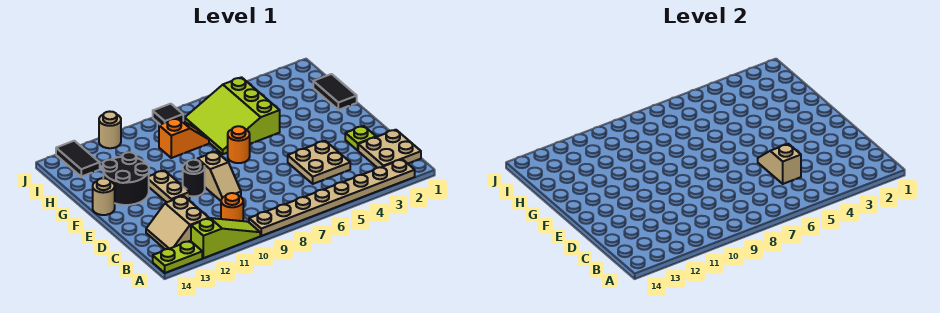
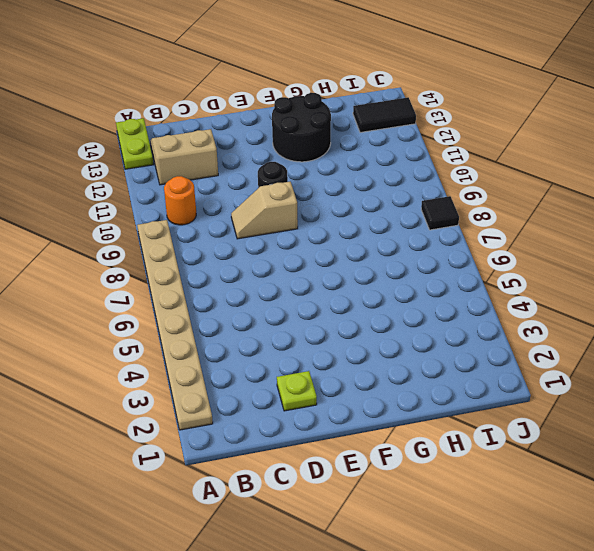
none -> lime slope A10:A12 level 1 top 12
none -> tan plate B1:C2 level 1
none -> tan plate C4:D5 level 1

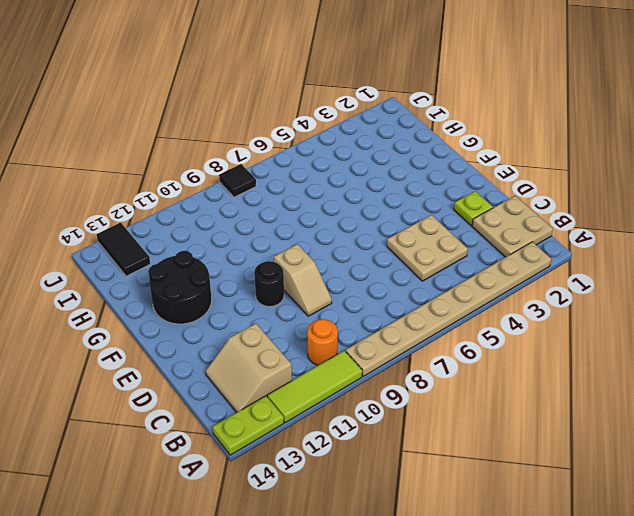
lime tile A10:A12 level 1 -> lime slope A10:A12 level 1 top 12
none -> tan plate E11:F11 level 1
none -> orange round brick F7 level 1
none -> tan round brick F14 level 1

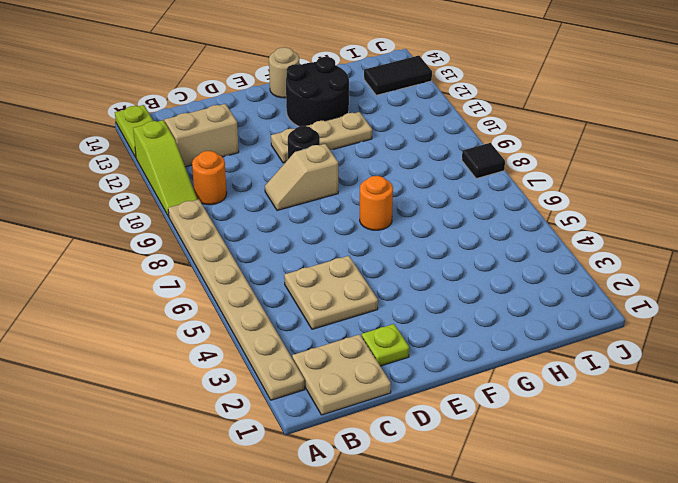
tan plate E11:G11 level 1 -> tan plate E11:F11 level 1
none -> black tile G1:H1 level 1
none -> lime slope G5:I7 level 1 top 5
none -> orange slope H8:H9 level 1 top 9

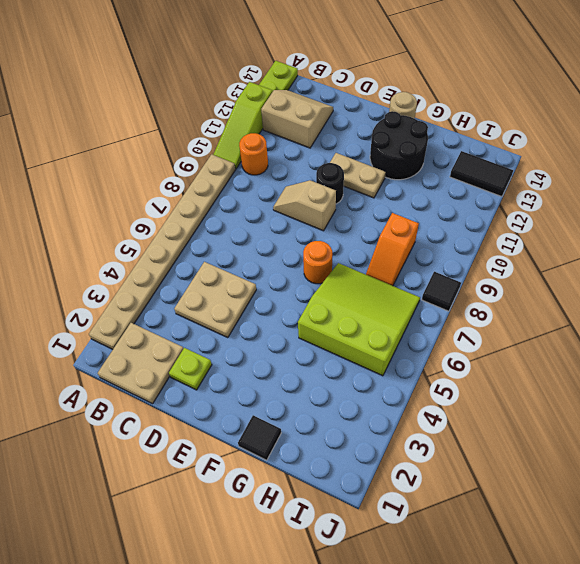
black tile G1 level 1 -> black tile G1:H1 level 1
none -> tan round brick J11 level 1
none -> tan slope C5:D5 level 2 top C

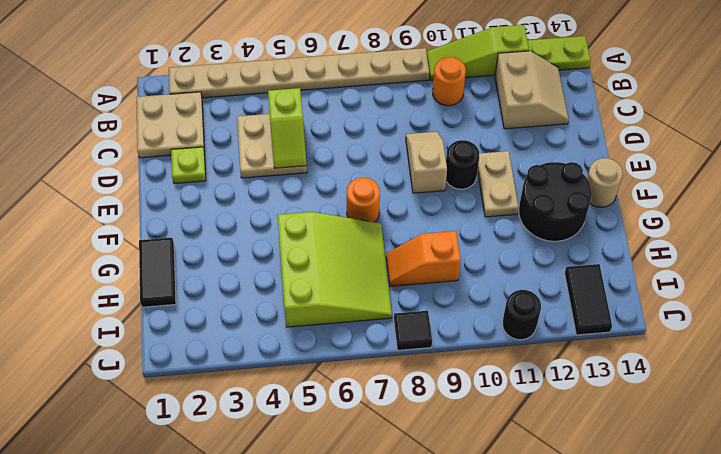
lime slope C5:D5 level 2 top C -> tan slope C5:D5 level 2 top C
black round brick J11 level 1 -> tan round brick J11 level 1

